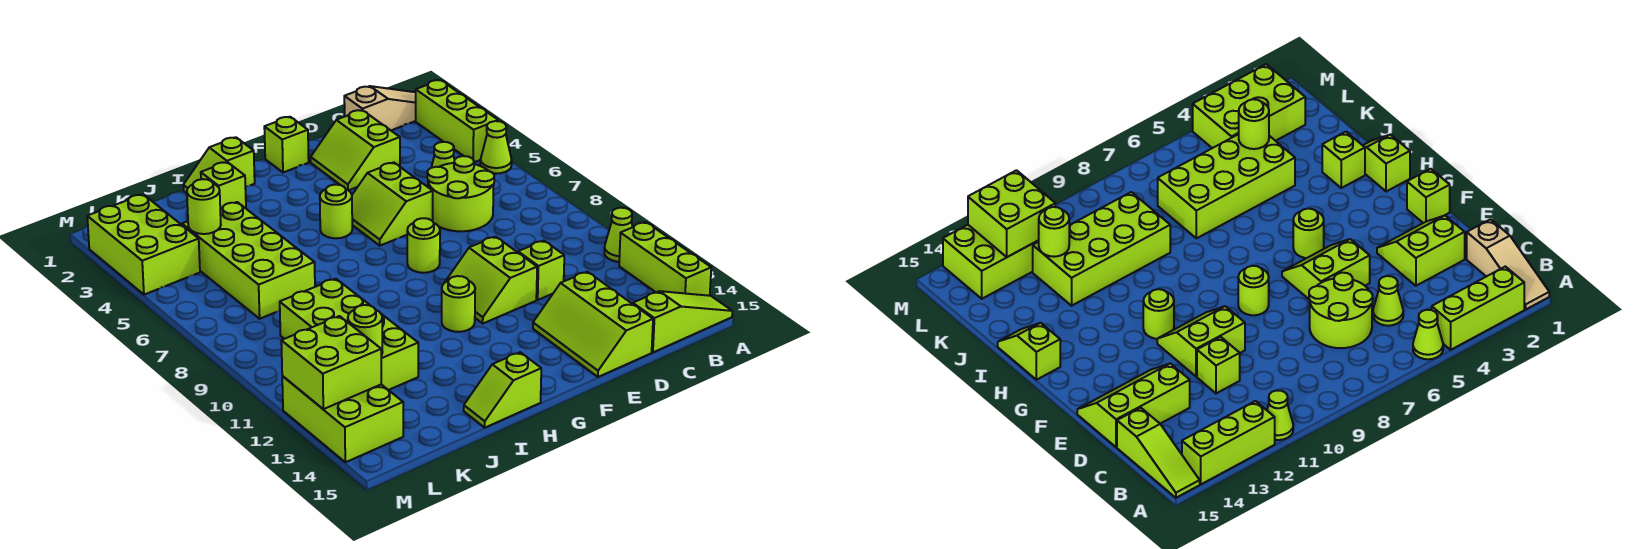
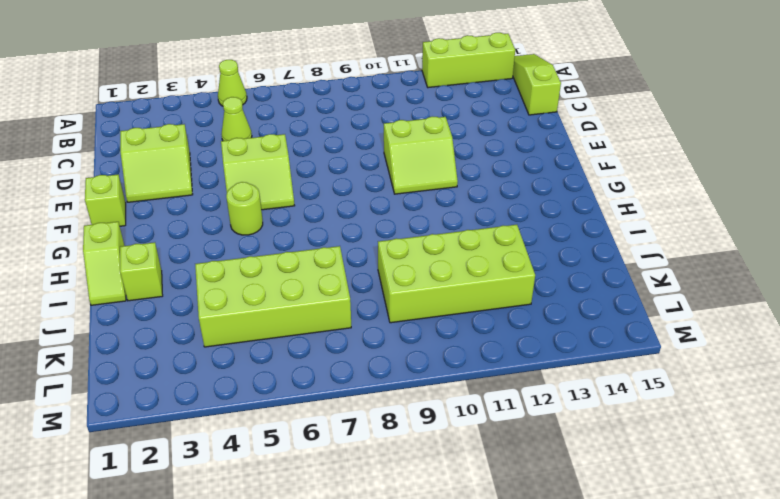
none -> tan slope A1:C1 level 1 top C
none -> lime brick A2:A4 level 1
none -> lime cone A11 level 1

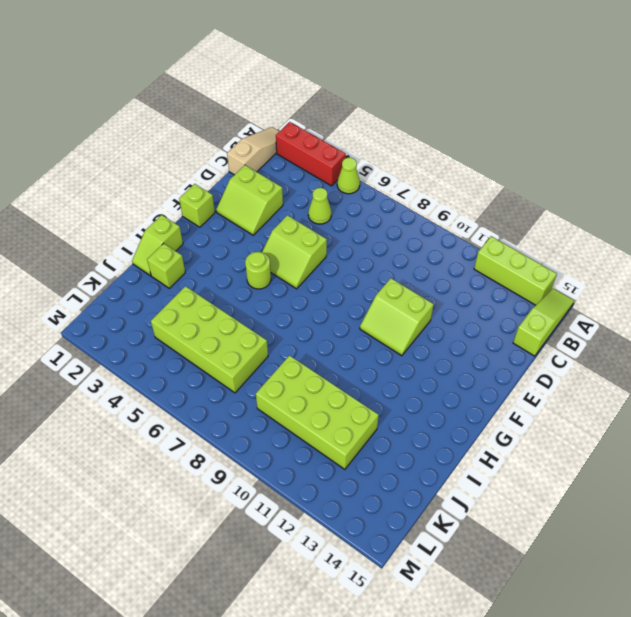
red brick A2:A4 level 1 -> lime brick A2:A4 level 1
none -> lime cone A11 level 1
none -> lime round brick C6:D7 level 1
none -> lime brick D11 level 1

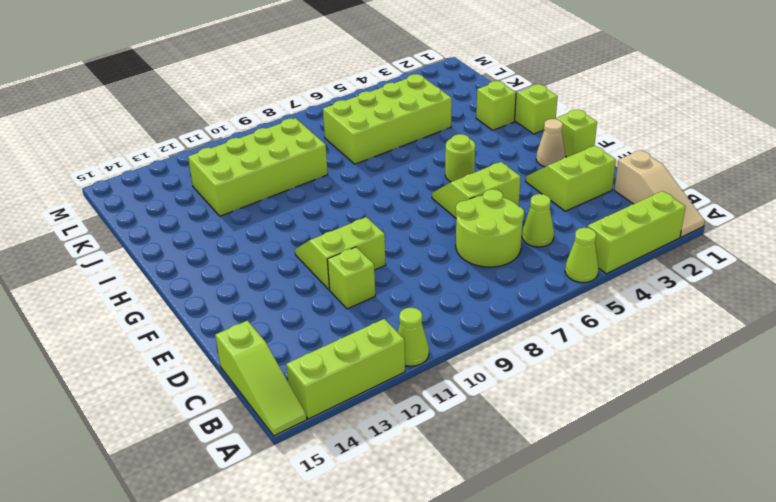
tan cone F2 level 1 -> none
none -> lime slope D13:E15 level 1 top D
none -> lime round brick F8 level 1
none -> lime round brick G11 level 1

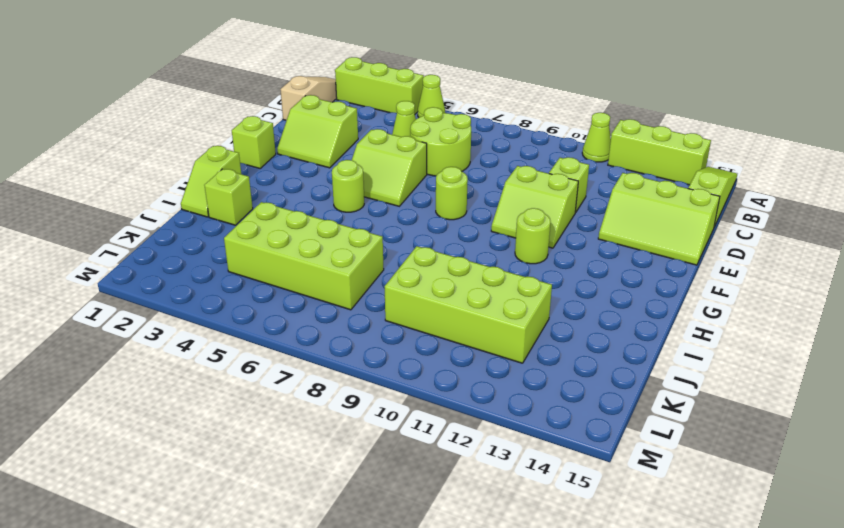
none -> lime slope H15:I15 level 1 top H
none -> lime brick L2:M4 level 1
none -> lime brick L12:M14 level 1

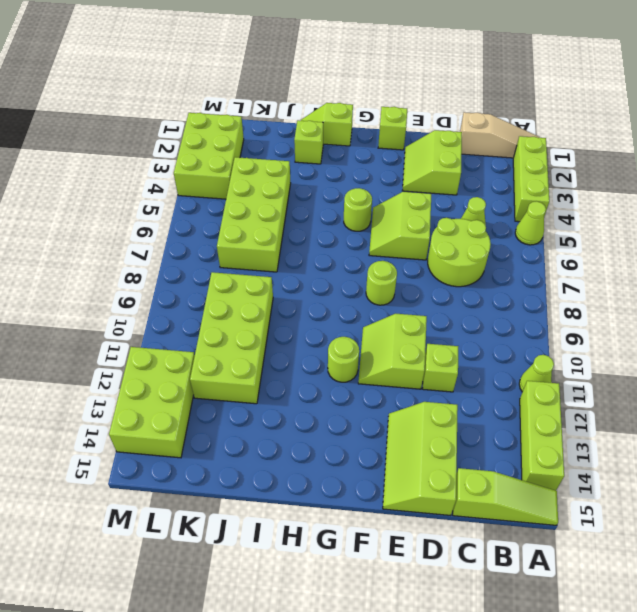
none -> lime slope H15:I15 level 1 top H
none -> lime round brick K4 level 2
none -> lime round brick K12 level 2

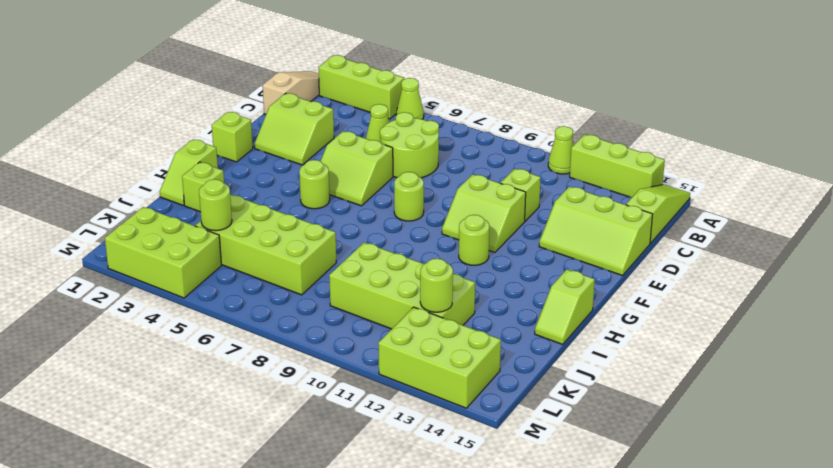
none -> lime brick L12:M13 level 2

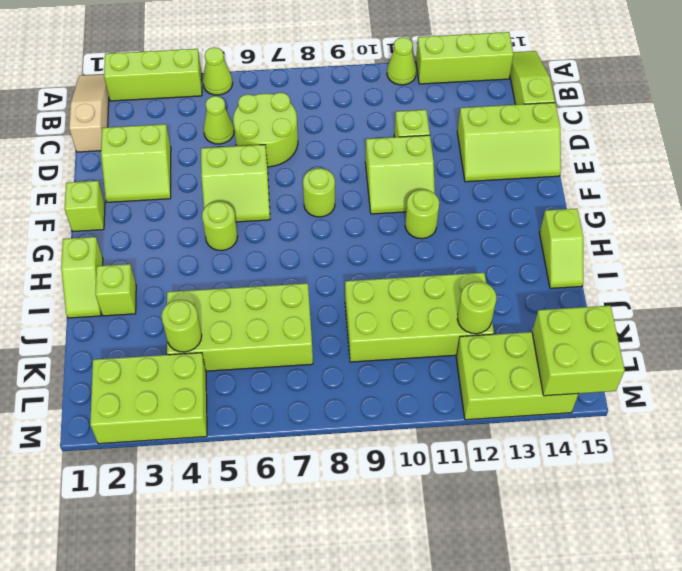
lime brick L14:M15 level 2 -> lime brick L12:M13 level 2

